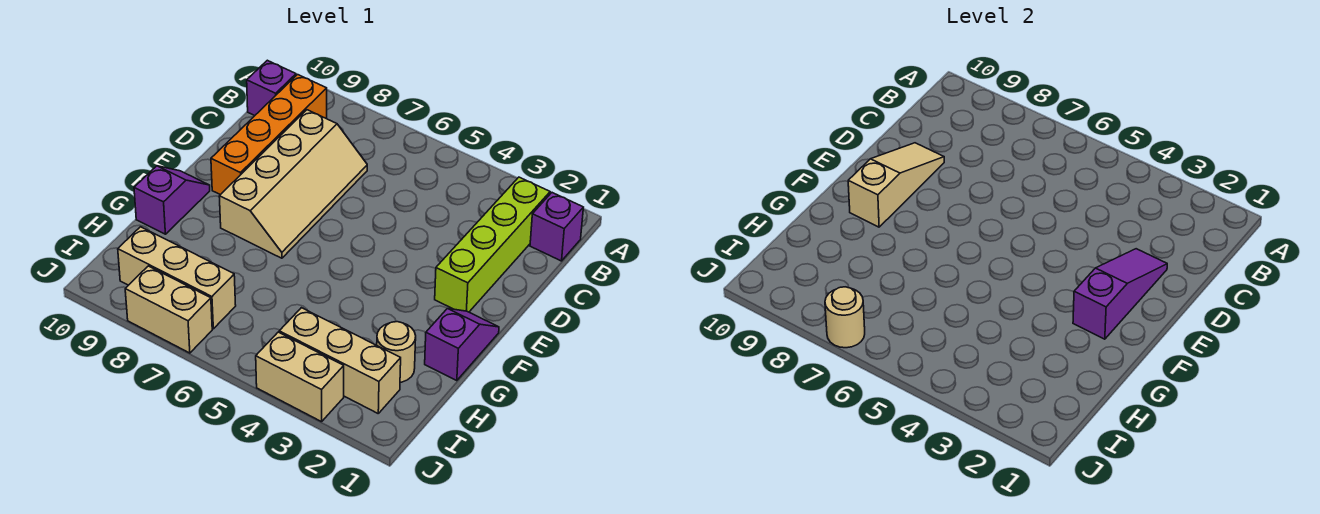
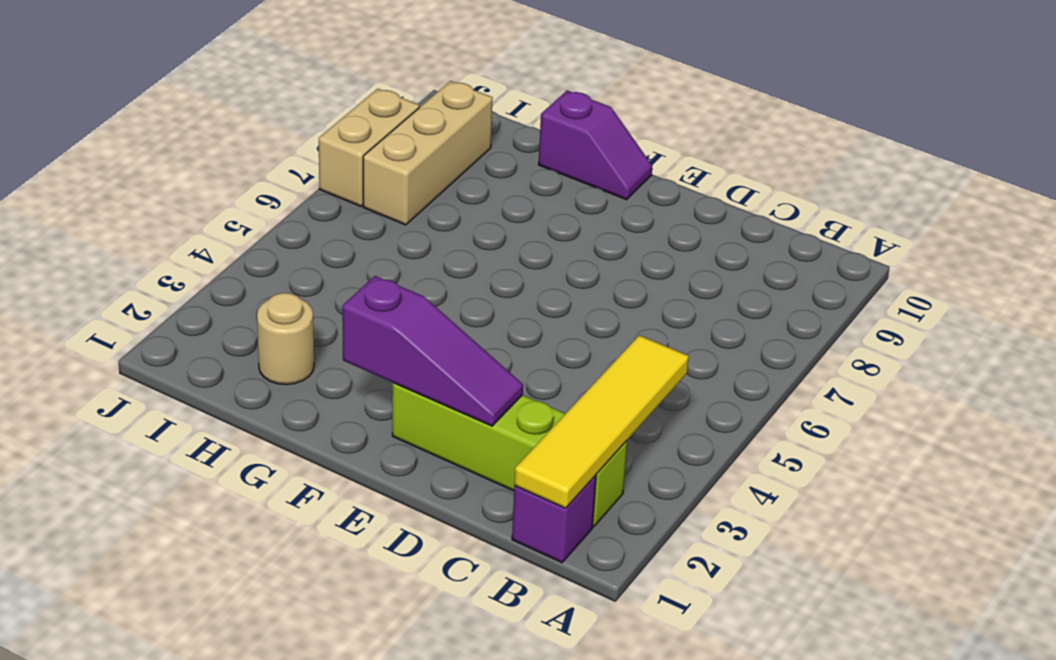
yellow tile B1:B4 level 2 -> none
none -> orange brick B9:E9 level 1
none -> purple brick B10 level 1
none -> tan slope C7:F8 level 1 top 8

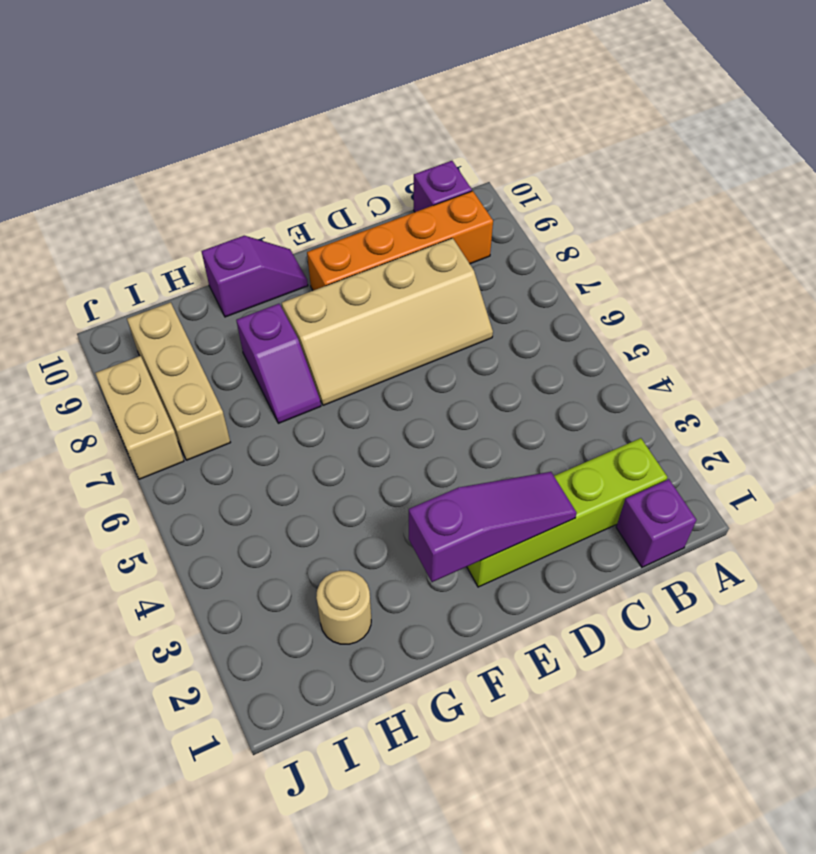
purple slope G7:G8 level 1 top 8 -> purple slope F1:G1 level 1 top G
none -> tan brick I2:I4 level 1
none -> tan brick J3:J4 level 1
none -> tan slope D9:F9 level 2 top F

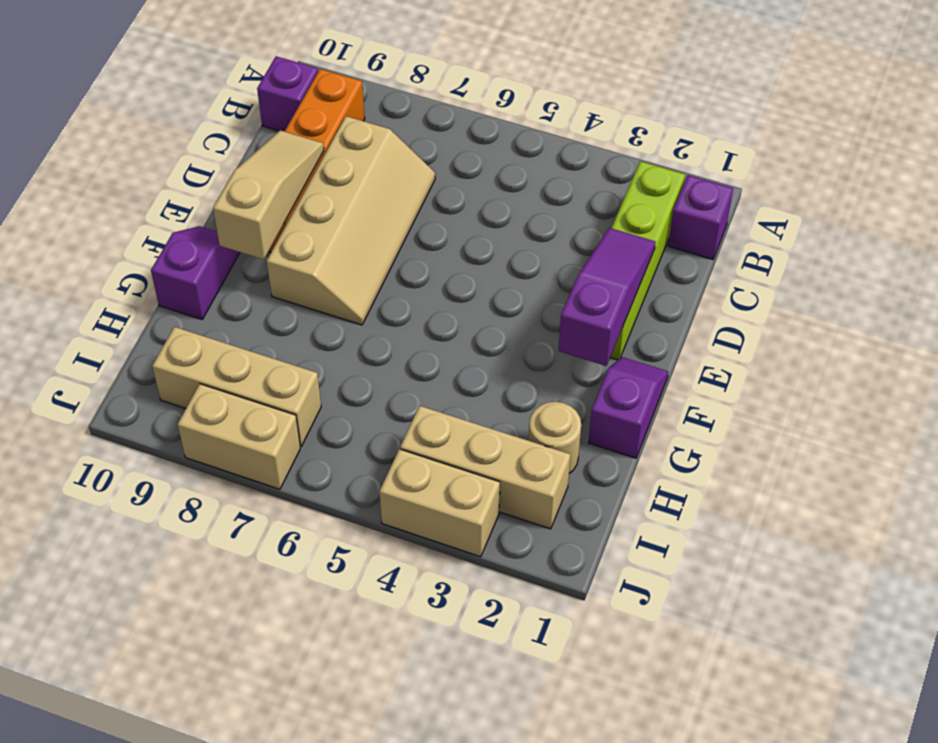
none -> tan round brick J7 level 2

